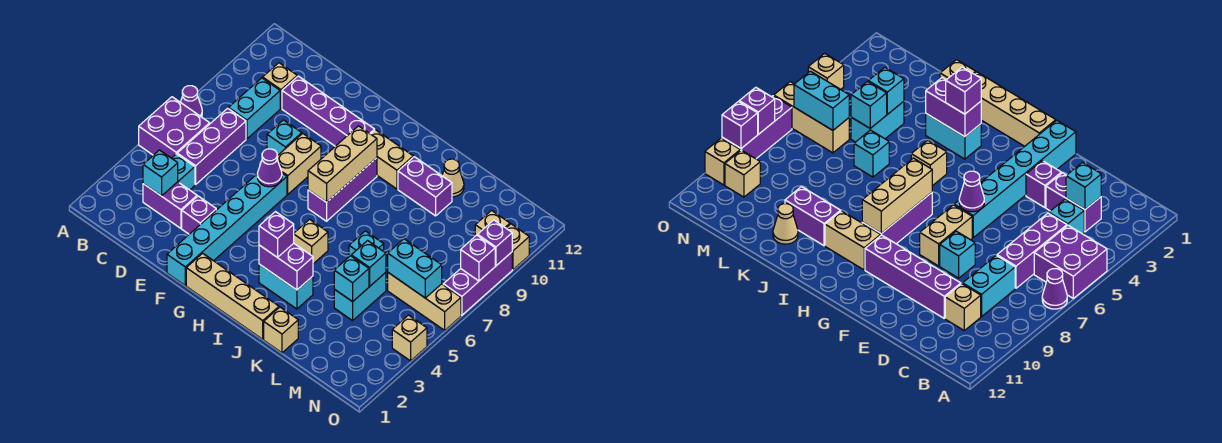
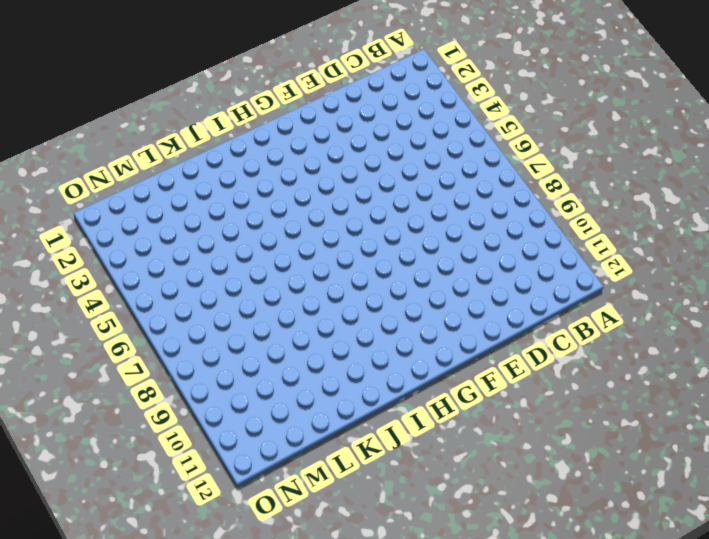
none -> purple brick A5:B6 level 1
none -> purple cone A7 level 1
none -> purple brick C3:D3 level 1
none -> cyan brick C4 level 1

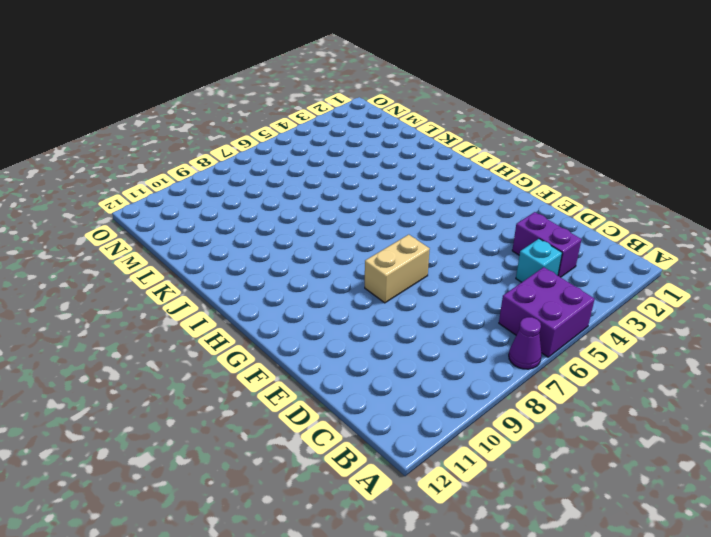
none -> purple brick C5:C7 level 1
none -> cyan brick C8:C9 level 1
none -> tan brick C10 level 1
none -> purple brick D10:G10 level 1

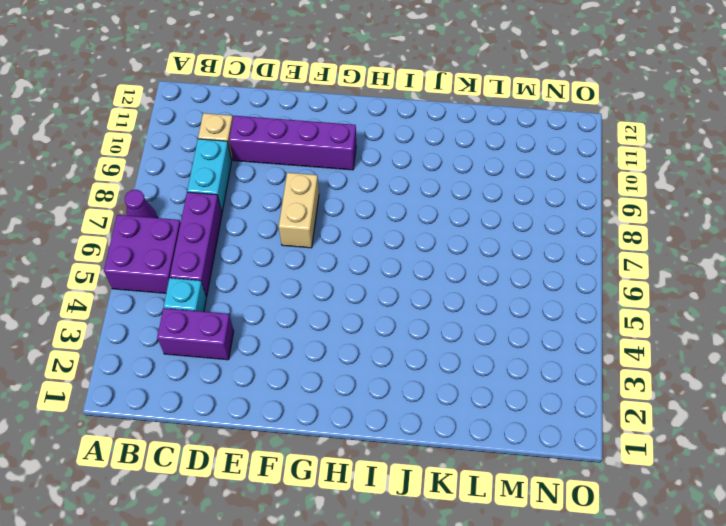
none -> purple brick E3 level 1
none -> cyan brick E8 level 1
none -> cyan brick F1:F6 level 1
none -> tan brick G1:J1 level 1

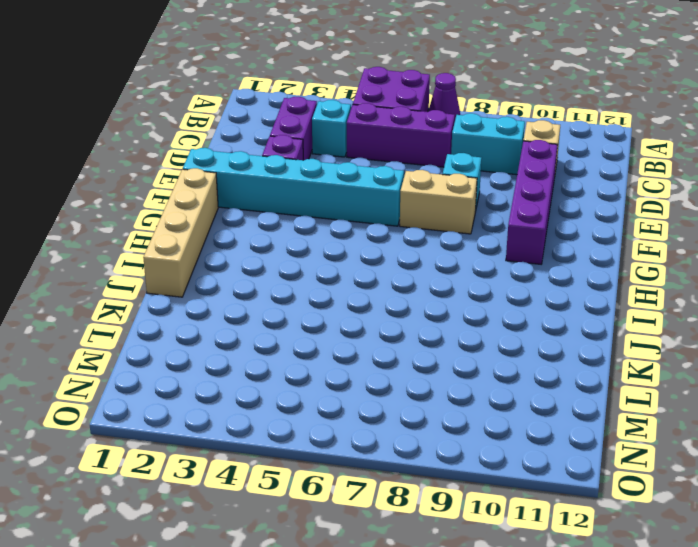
none -> purple brick H7:H9 level 1
none -> tan brick H10:I10 level 1
none -> cyan brick I3:J3 level 1
none -> tan brick I5 level 1

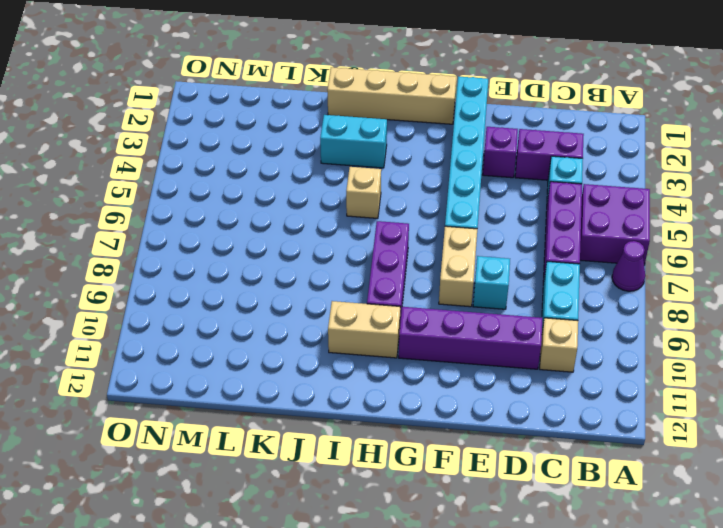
none -> purple brick J10:K10 level 1
none -> tan brick K1 level 1
none -> cyan brick K6 level 1
none -> tan cone K11 level 1

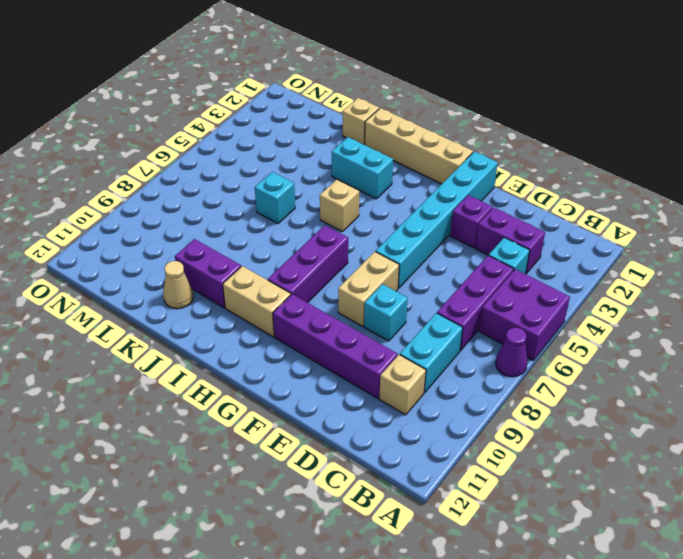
none -> cyan brick L4:L5 level 1
none -> tan brick M6:O6 level 1
none -> tan brick N10 level 1
none -> tan brick O4 level 1

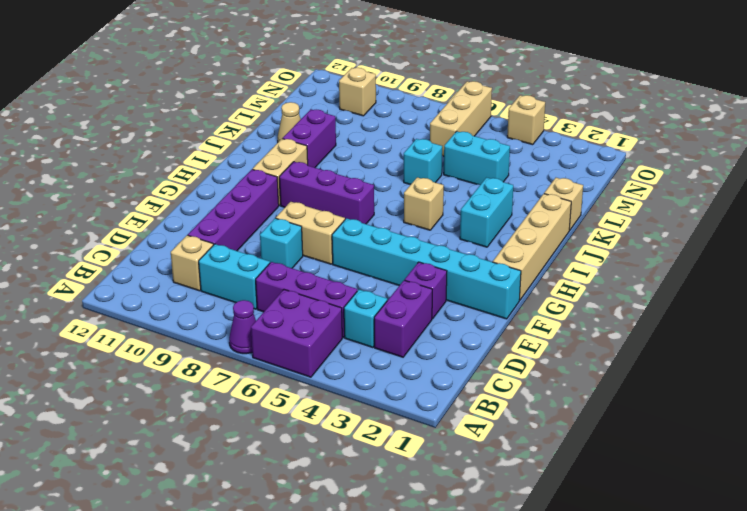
none -> purple brick O7:O9 level 1
none -> tan brick O10 level 1
none -> cyan brick C3 level 2
none -> purple cone F6 level 2

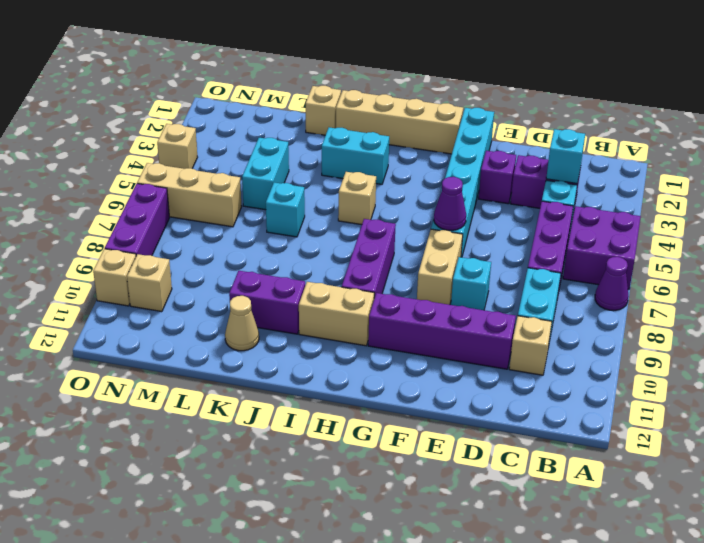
none -> tan brick H7:H9 level 2
none -> purple brick I3:J3 level 2
none -> cyan brick L4 level 2
none -> cyan brick L5 level 2

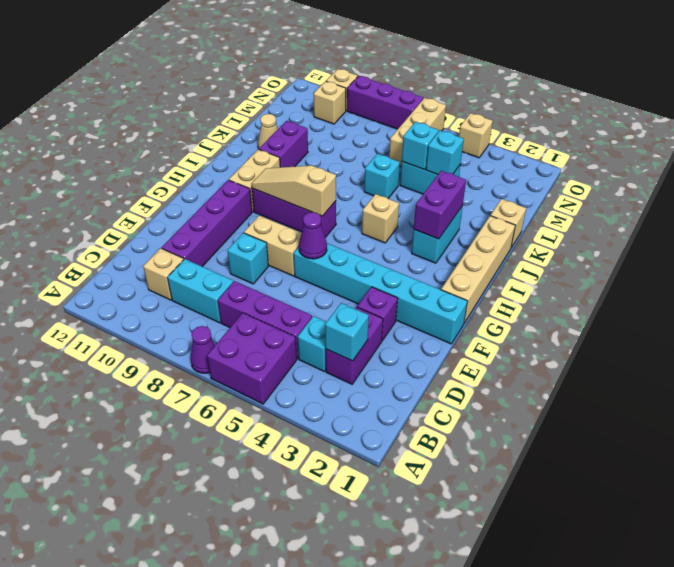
tan slope H7:H9 level 2 top 7 -> tan brick H7:H9 level 2
none -> cyan brick M6:N6 level 2
none -> purple brick O8 level 2
none -> purple brick O9 level 2
none -> purple brick I3 level 3

